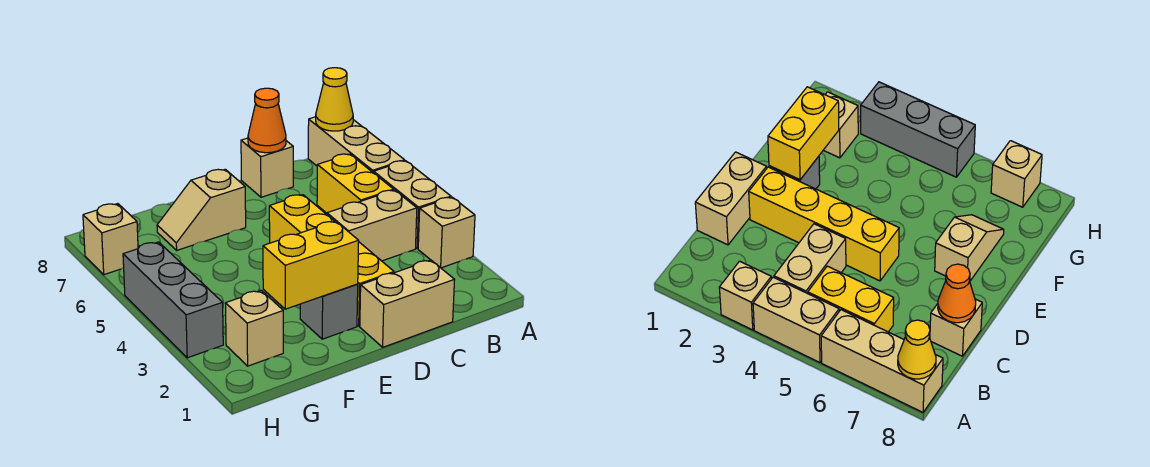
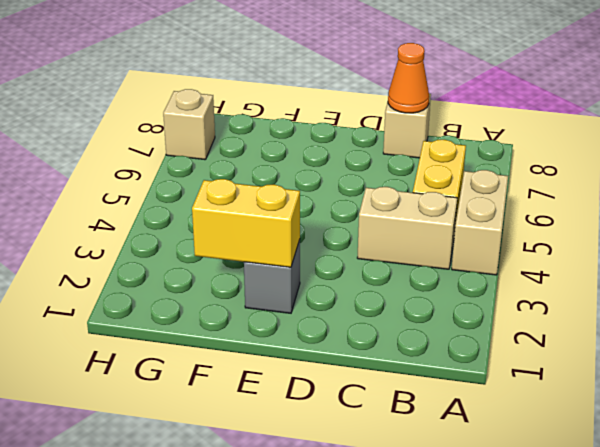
none -> tan brick A3 level 1
none -> tan brick A6:A8 level 1
none -> tan brick C1:D1 level 1

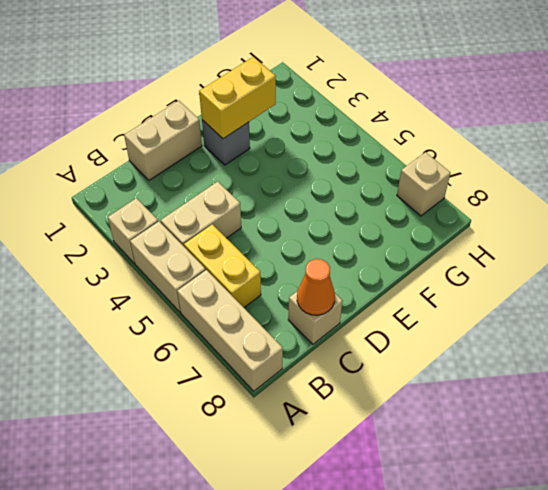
none -> yellow brick D2:D5 level 1
none -> tan slope E7:F7 level 1 top E
none -> tan brick G2 level 1

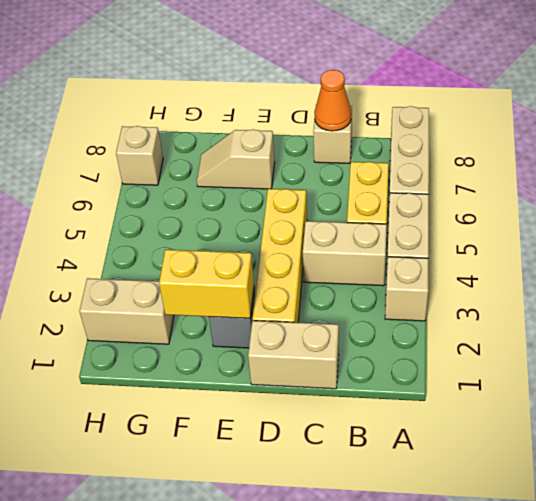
tan brick G2:H2 level 1 -> tan brick G2 level 1
none -> grey brick H3:H5 level 1
none -> yellow cone A8 level 2

